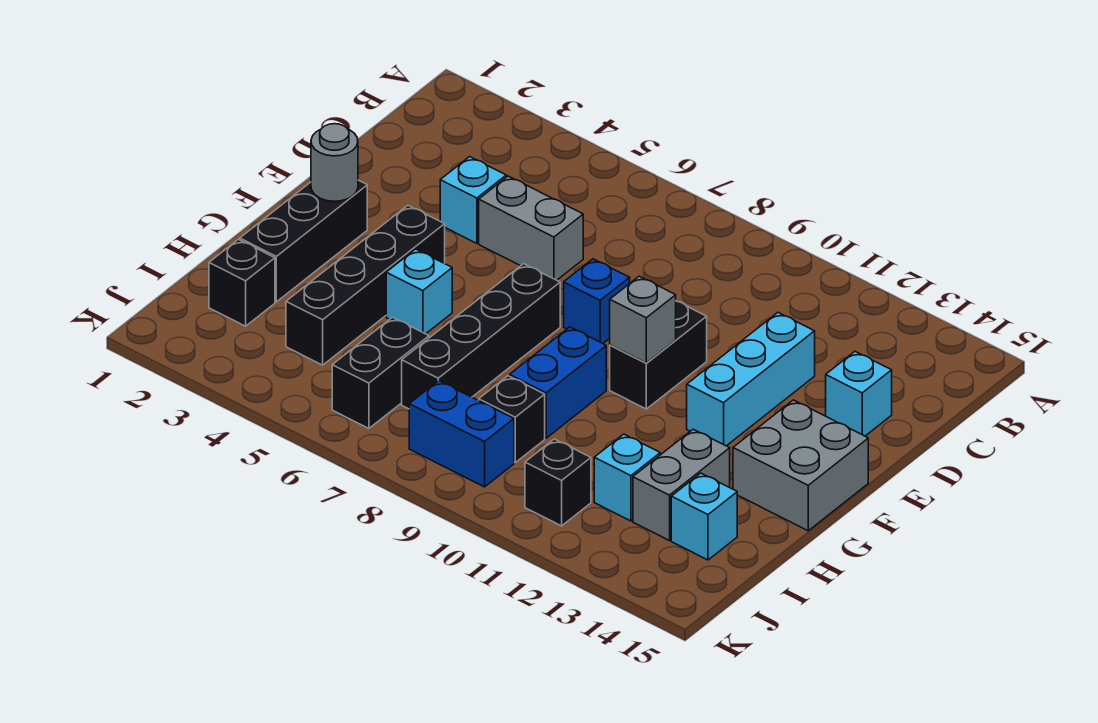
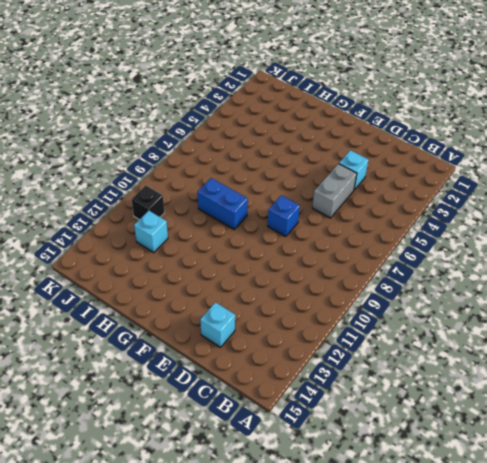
none -> cyan brick D12:F12 level 1
none -> black brick E10:F10 level 1
none -> black brick F2:H2 level 1

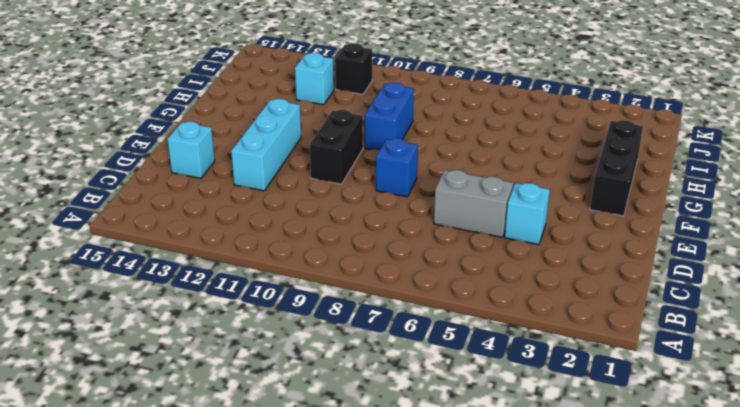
none -> black brick F4:I4 level 1
none -> black brick F7:I7 level 1
none -> grey brick F14:G15 level 1

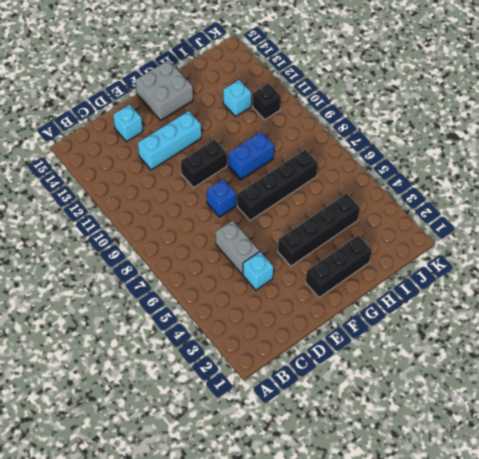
none -> cyan brick G5 level 1
none -> grey brick H13:I13 level 1
none -> black brick I2 level 1

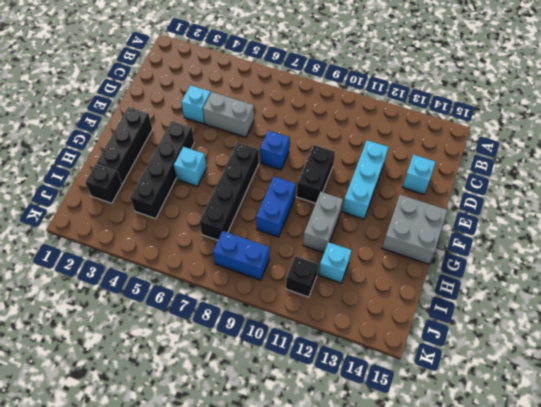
grey brick G11:H11 level 1 -> grey brick H13:I13 level 1
none -> black brick I6:J6 level 1
none -> black brick I9 level 1
none -> cyan brick I14 level 1

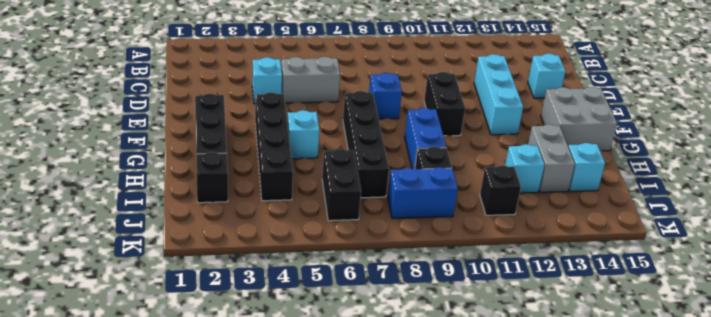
none -> grey round brick F2 level 2
none -> grey brick F10 level 2

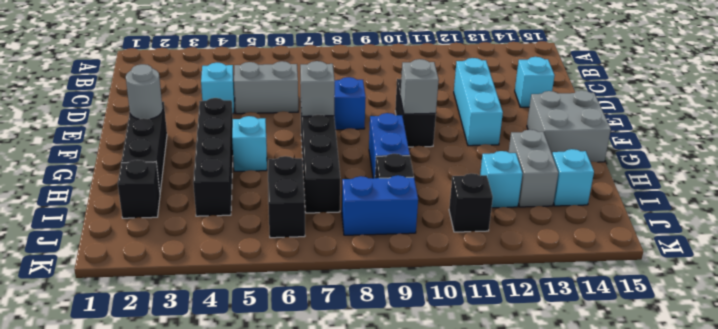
grey brick F7 level 2 -> none

